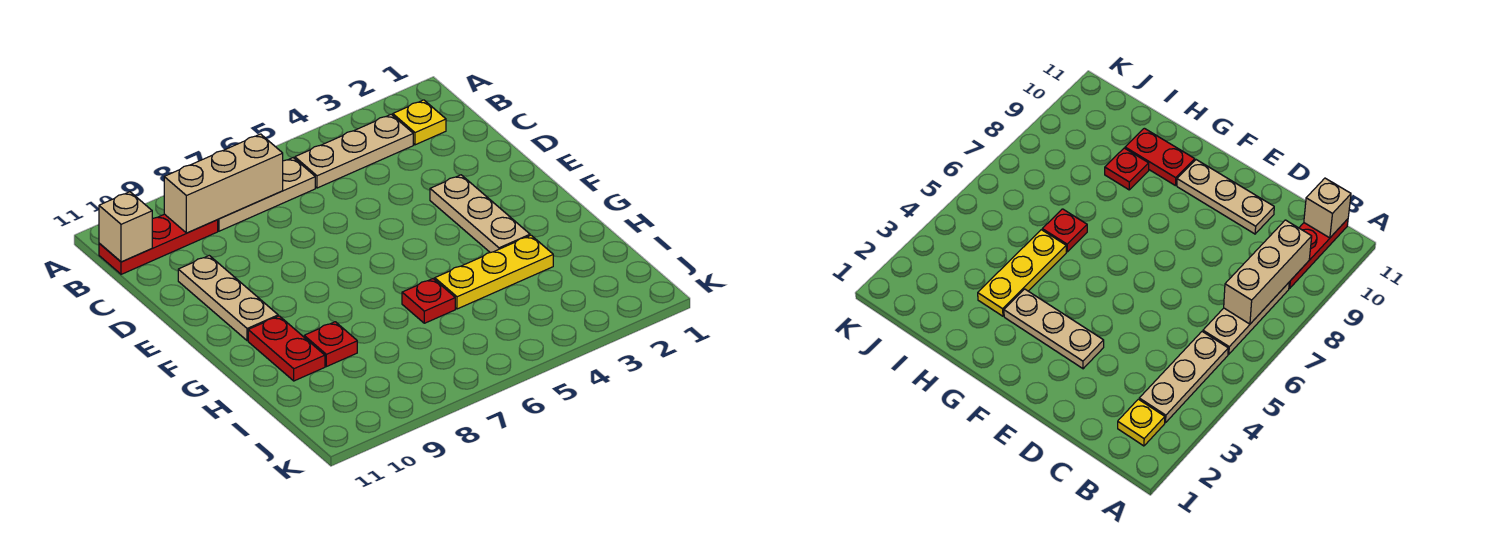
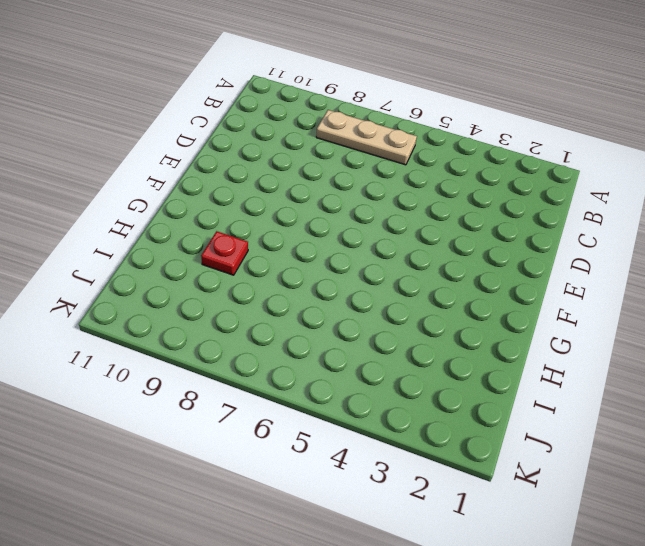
none -> yellow plate B2 level 1
none -> tan plate B3:B5 level 1
none -> red plate B9:B11 level 1

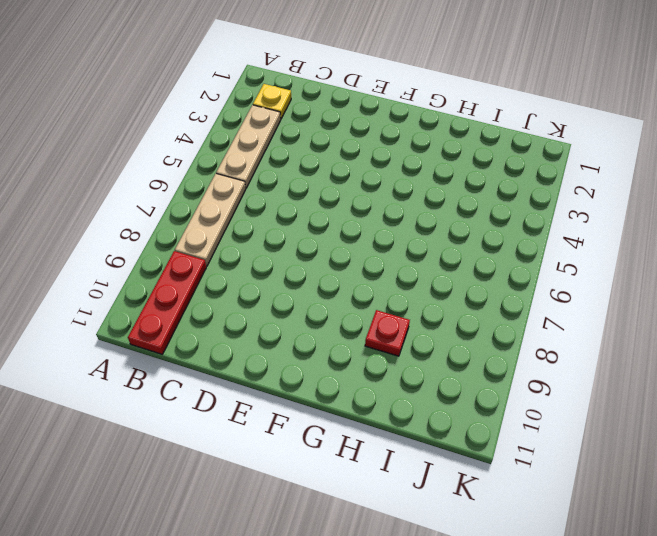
none -> tan plate D10:F10 level 1
none -> tan plate E3:G3 level 1
none -> red plate G10:H10 level 1

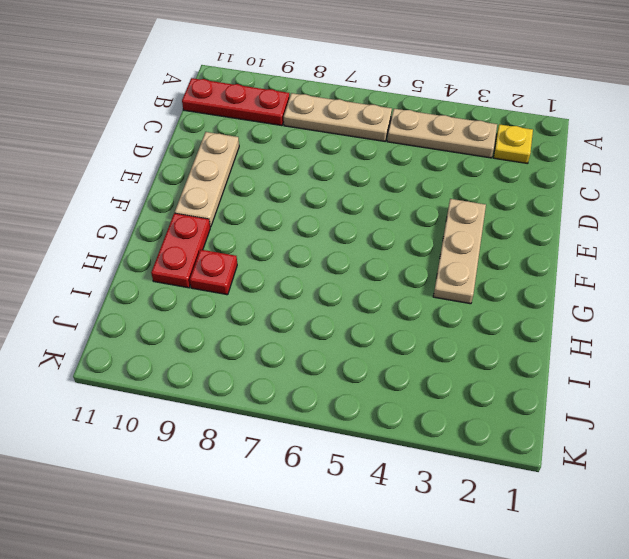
none -> yellow plate H3:H5 level 1
none -> red plate H6 level 1
none -> tan brick B7:B9 level 2

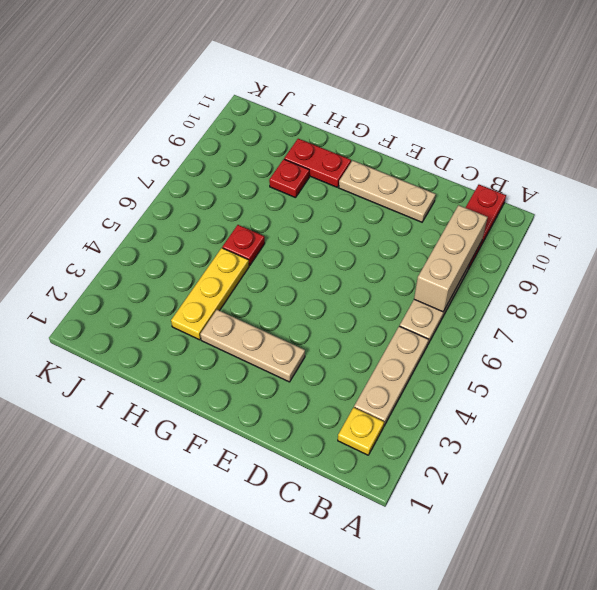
none -> tan brick B11 level 2

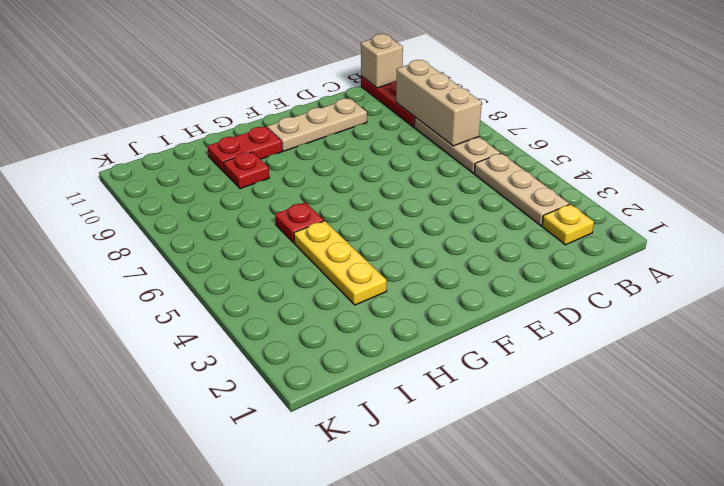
none -> tan plate E3:G3 level 1

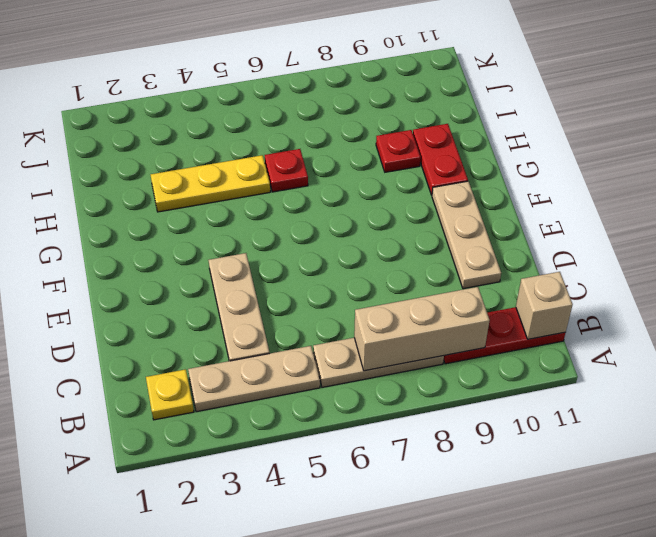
tan plate C4:E4 level 1 -> tan plate E3:G3 level 1

